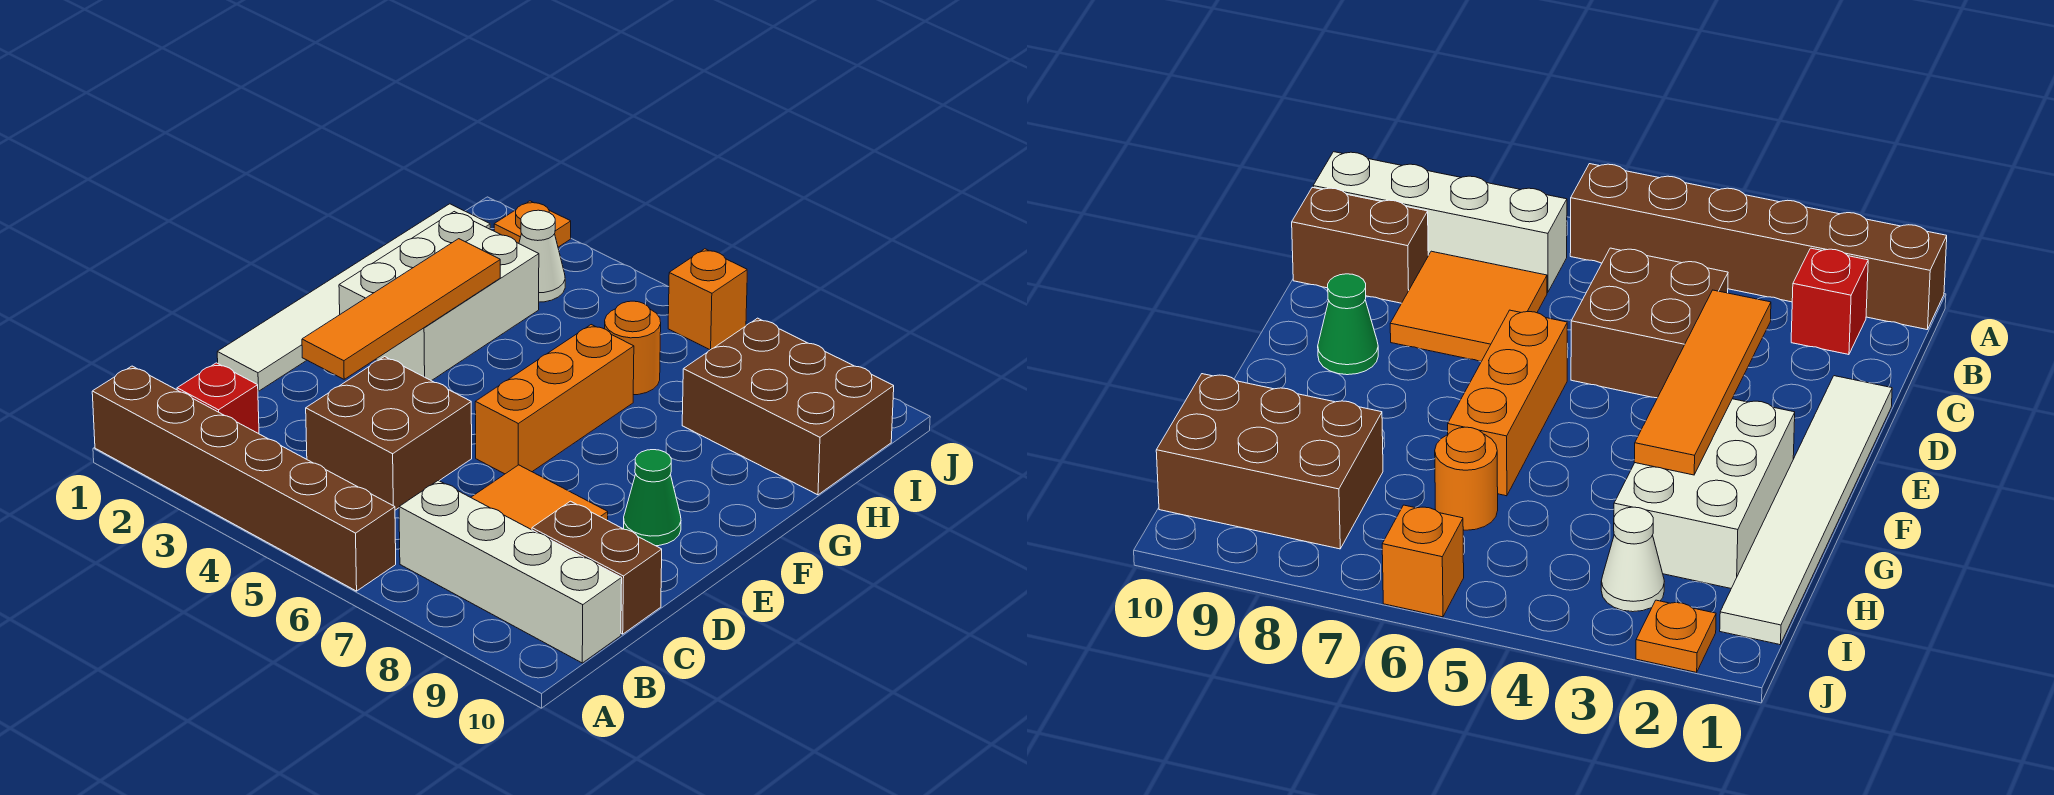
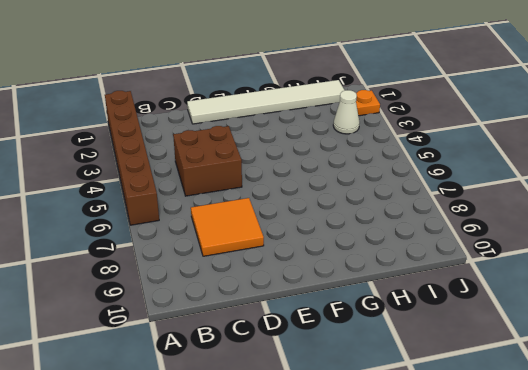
none -> red brick B2 level 1
none -> white brick B7:B10 level 1
none -> brown brick C9:C10 level 1

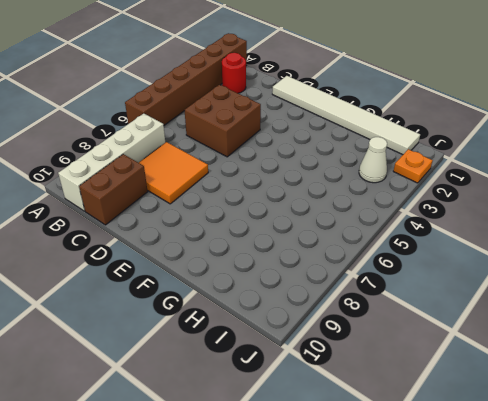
red round brick B2 level 1 -> red brick B2 level 1
none -> orange brick E6:G6 level 1
none -> green cone E9 level 1
none -> white brick F2:H3 level 1

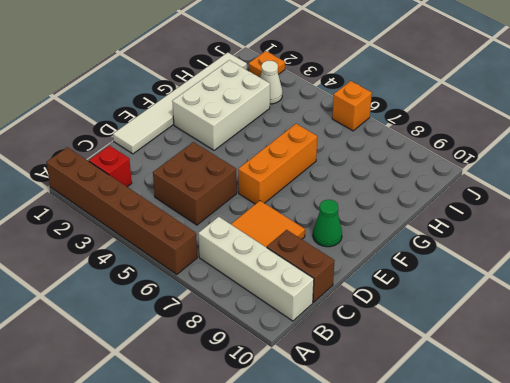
none -> orange round brick H6 level 1
none -> brown brick H8:I10 level 1
none -> orange tile D3:G3 level 2

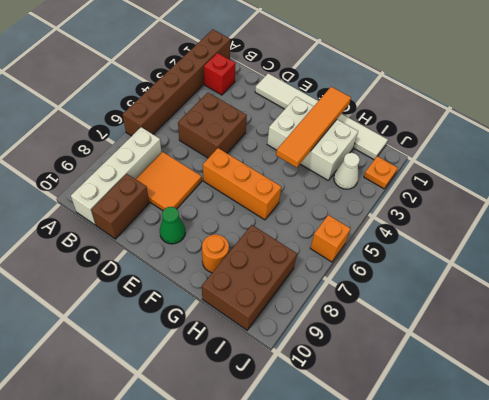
orange tile G1:G4 level 2 -> orange tile D3:G3 level 2
orange round brick G9 level 1 -> orange round brick H6 level 1

